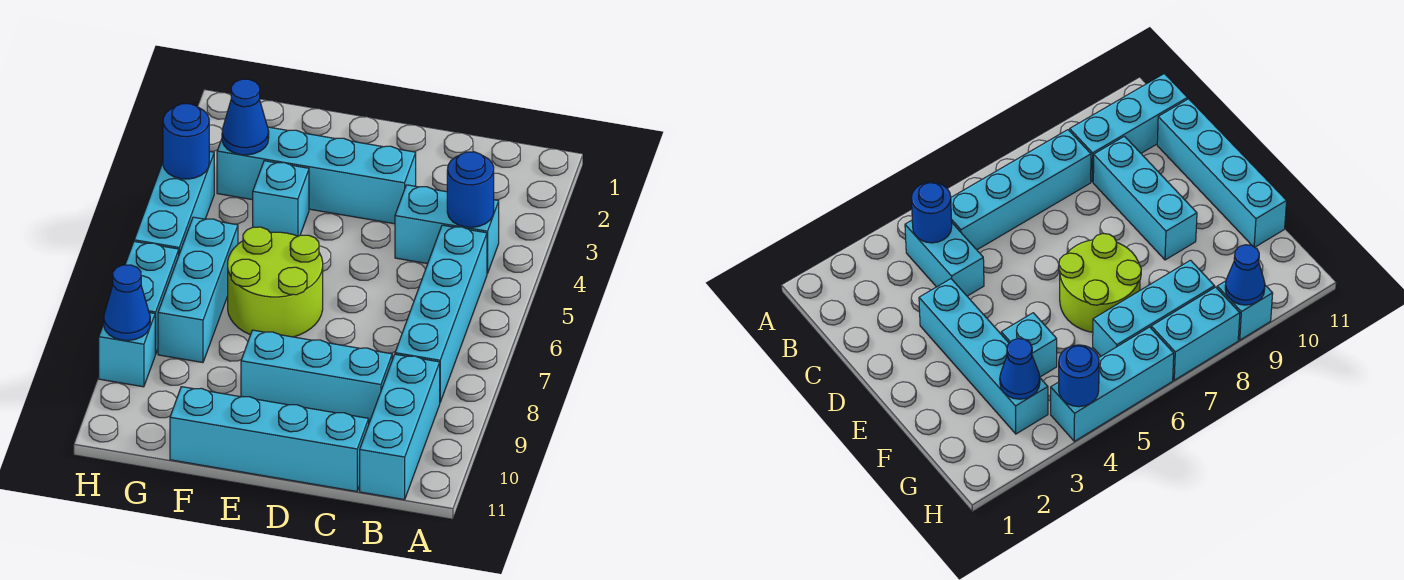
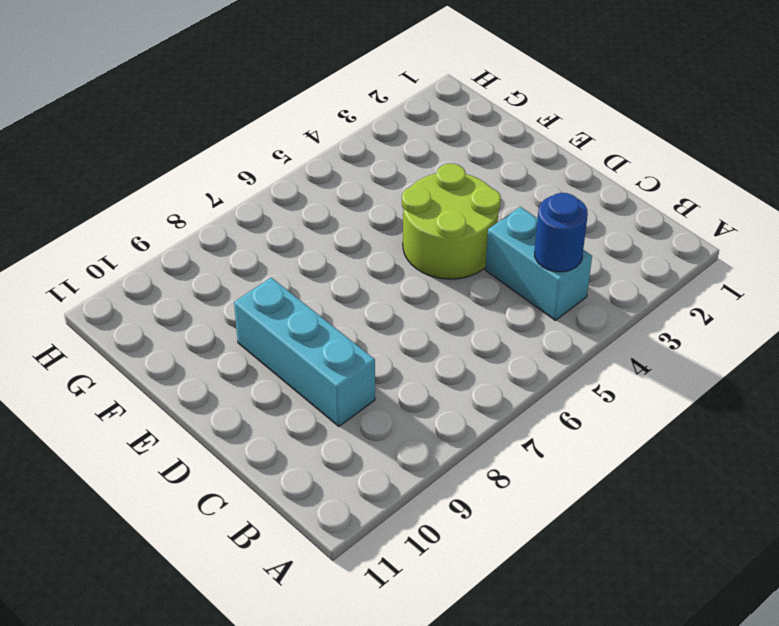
lime round brick D4:E5 level 1 -> lime round brick E6:F7 level 1
none -> cyan brick B5:B8 level 1
none -> cyan brick B9:B11 level 1
none -> cyan brick C11:F11 level 1

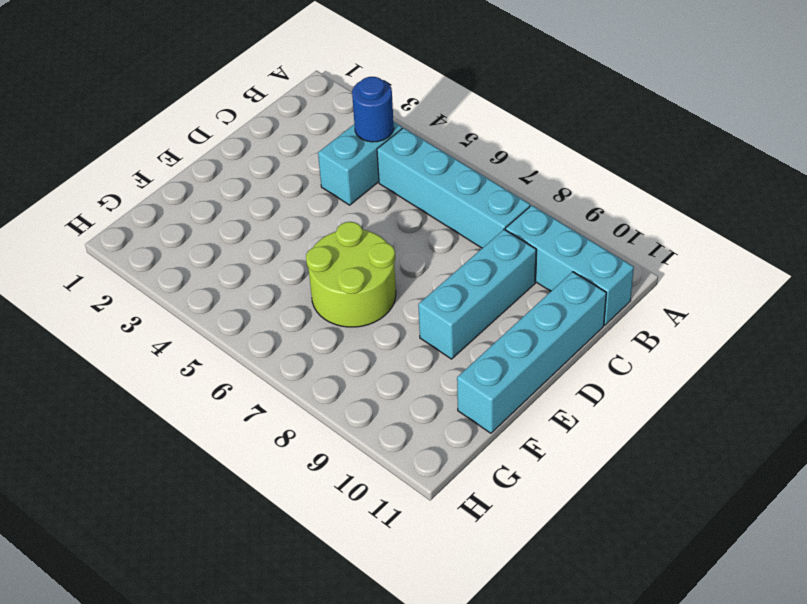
none -> cyan brick D3:G3 level 1
none -> cyan brick F4 level 1
none -> cyan brick G6:G8 level 1

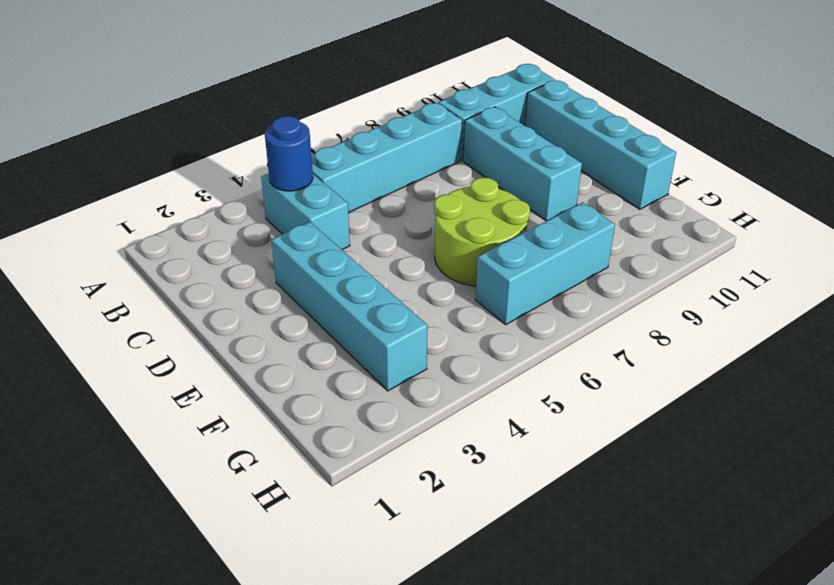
none -> cyan brick F4 level 1
none -> cyan brick H4:H6 level 1
none -> cyan brick H7:H8 level 1

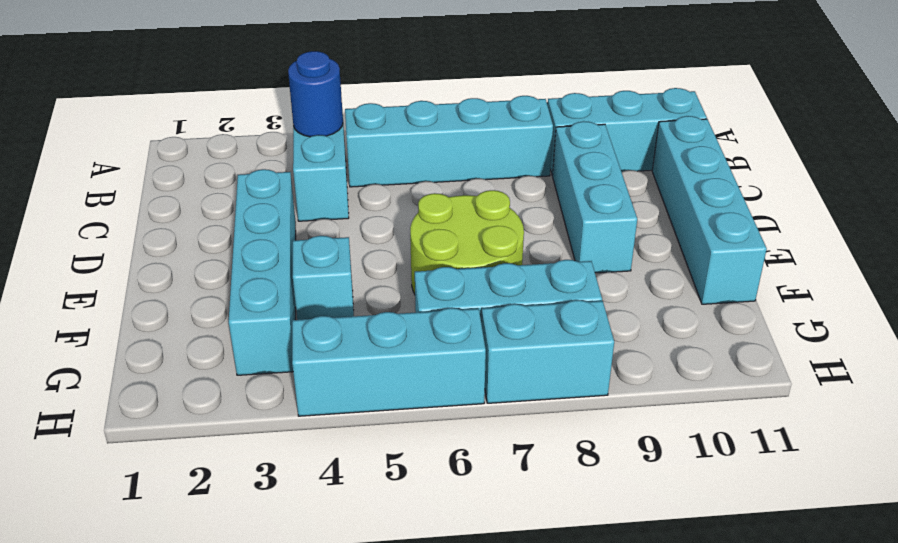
none -> cyan brick H9 level 1
none -> blue cone G3 level 2
none -> blue round brick H4 level 2

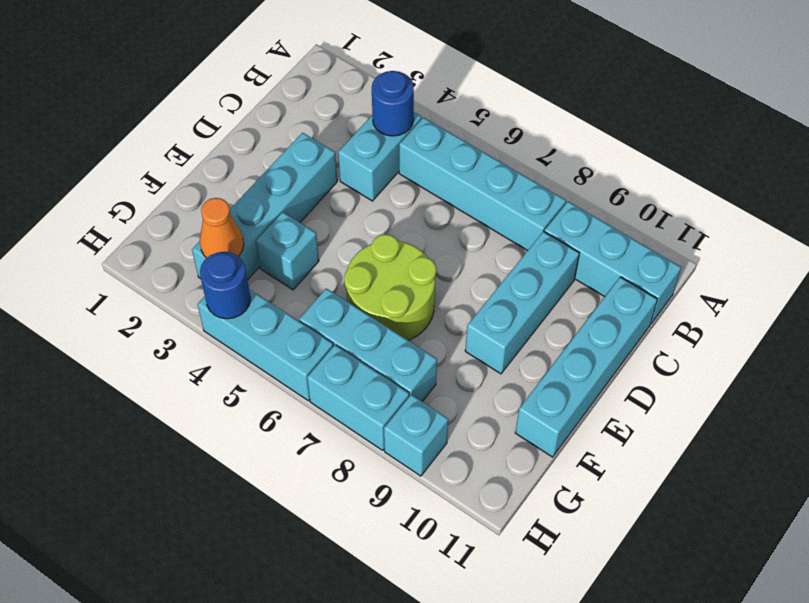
orange cone G3 level 2 -> blue cone G3 level 2
none -> blue cone H9 level 2

